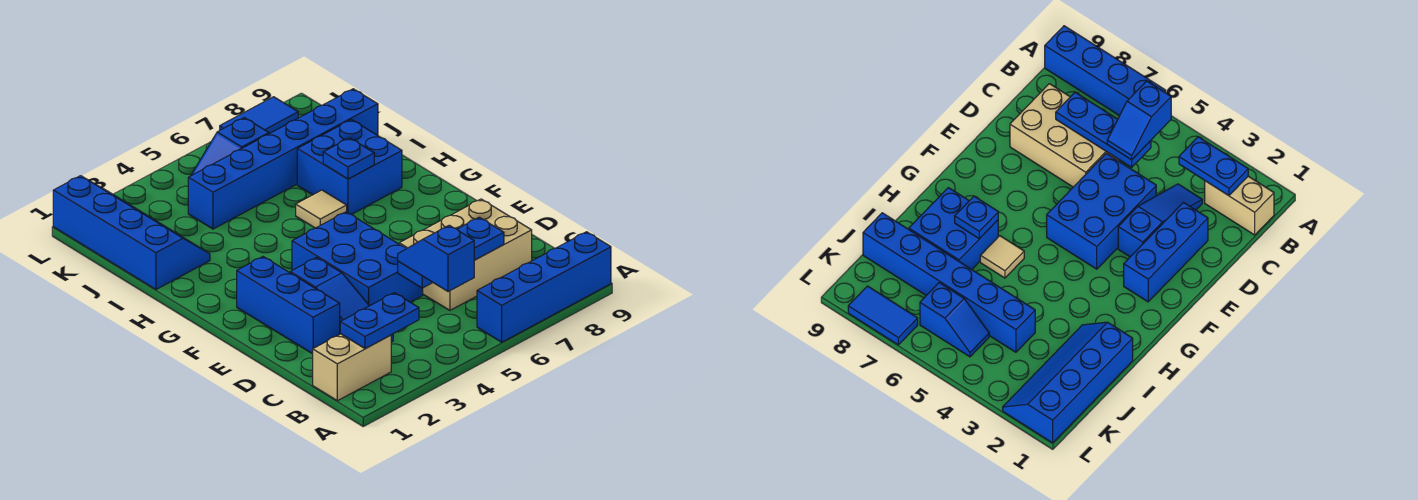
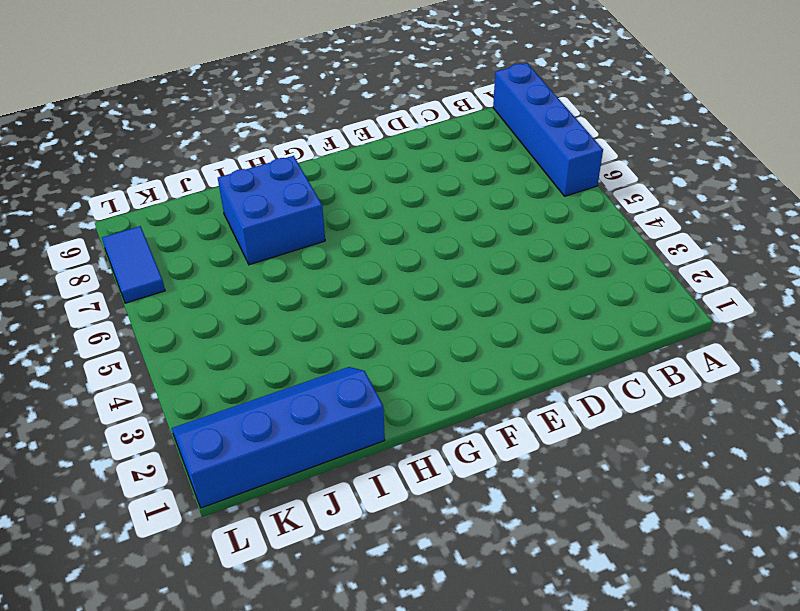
none -> tan brick B1:B2 level 1
none -> blue slope C3:E3 level 1 top E
none -> tan brick C6:D8 level 1

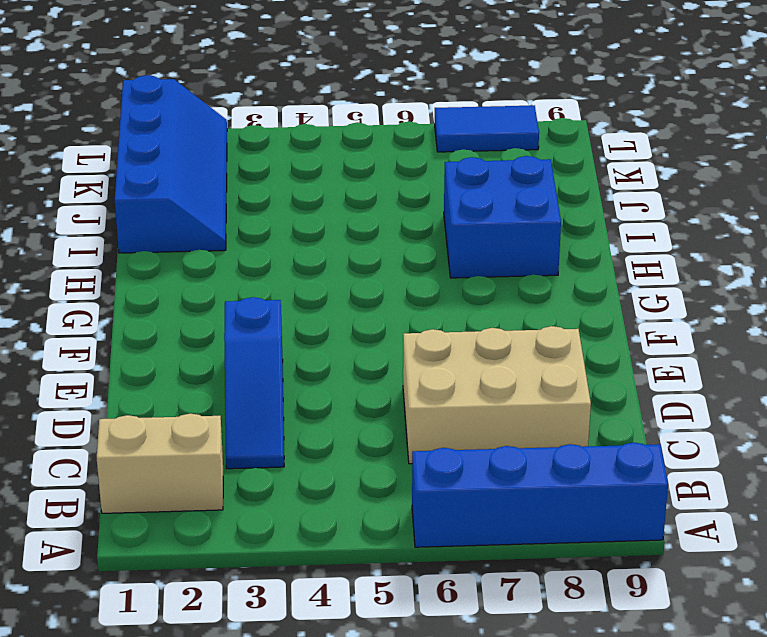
none -> blue brick D2:F2 level 1
none -> blue brick D4:F5 level 1
none -> tan tile H6 level 1

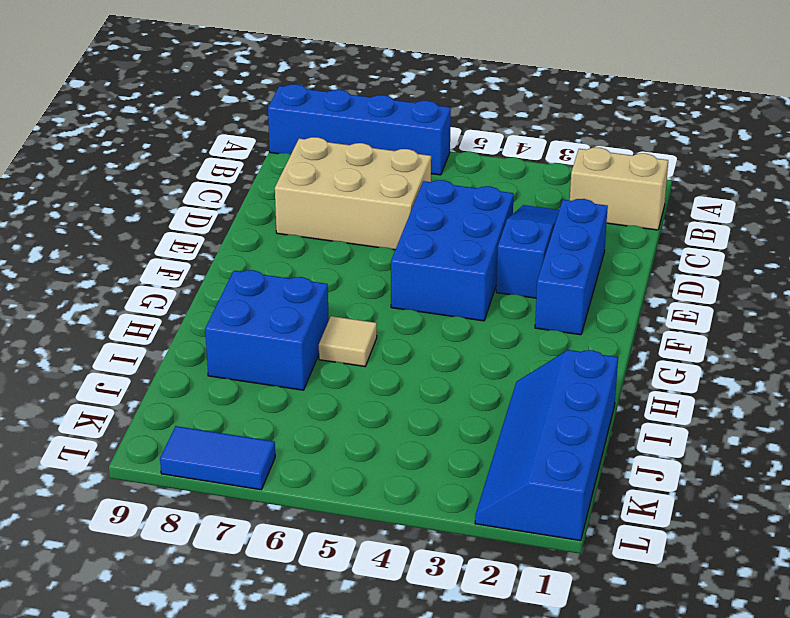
none -> blue brick J4:J9 level 1
none -> blue slope K5:K6 level 1 top 6
none -> blue plate B2:B3 level 2

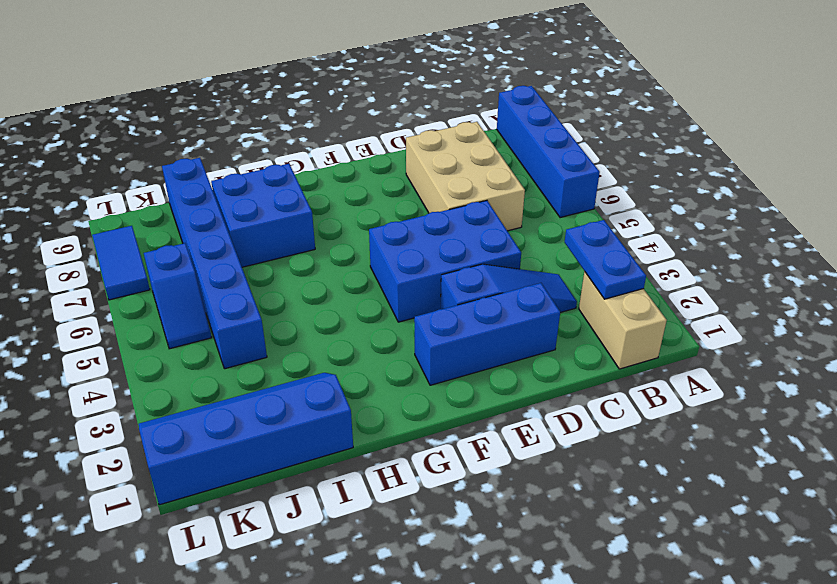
none -> tan tile H6 level 1
none -> blue plate C5:C7 level 2
none -> blue plate H7 level 2

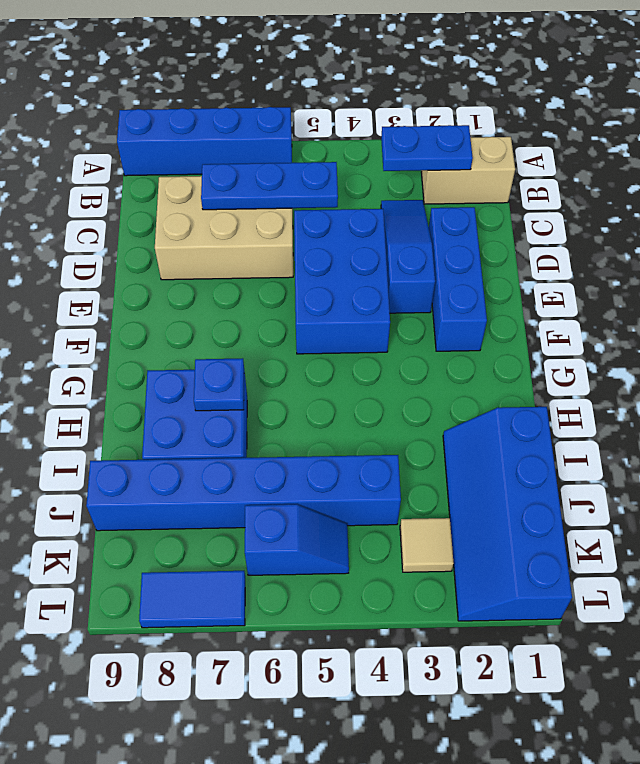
tan tile K3 level 1 -> tan tile H6 level 1
none -> blue slope B5:C5 level 3 top B

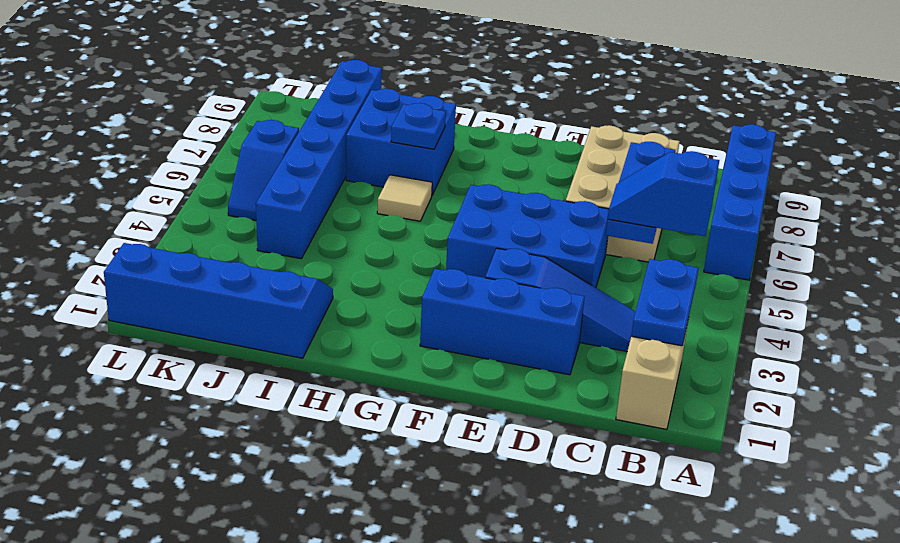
none -> blue tile L7:L8 level 1

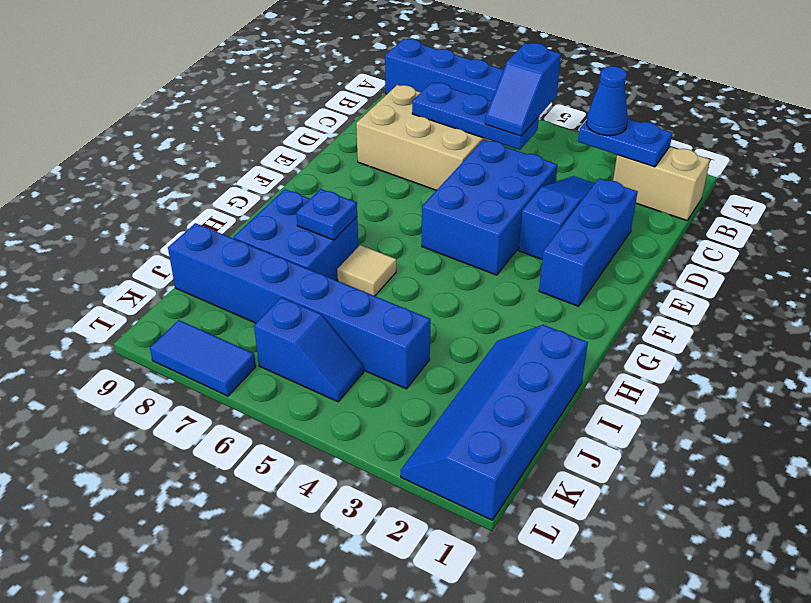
blue cone B3 level 3 -> none

